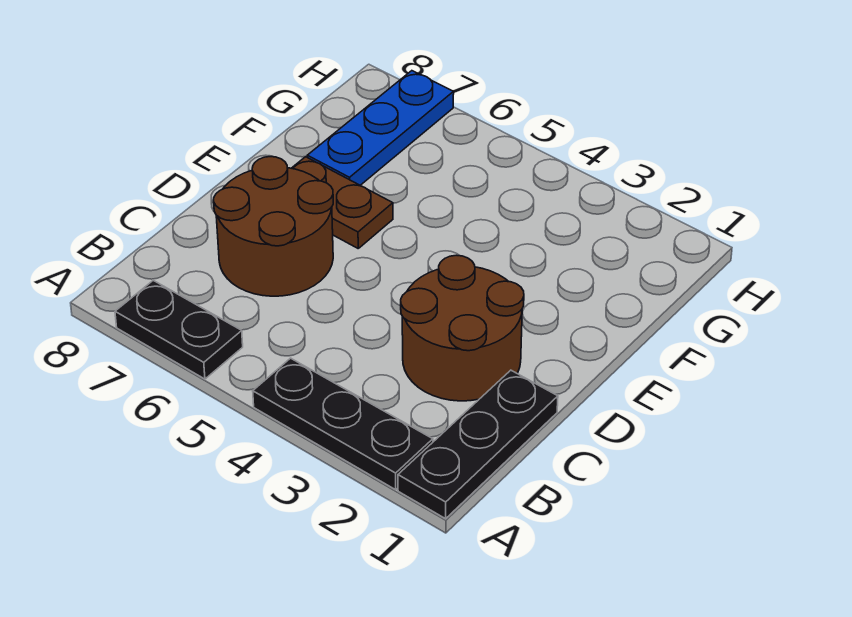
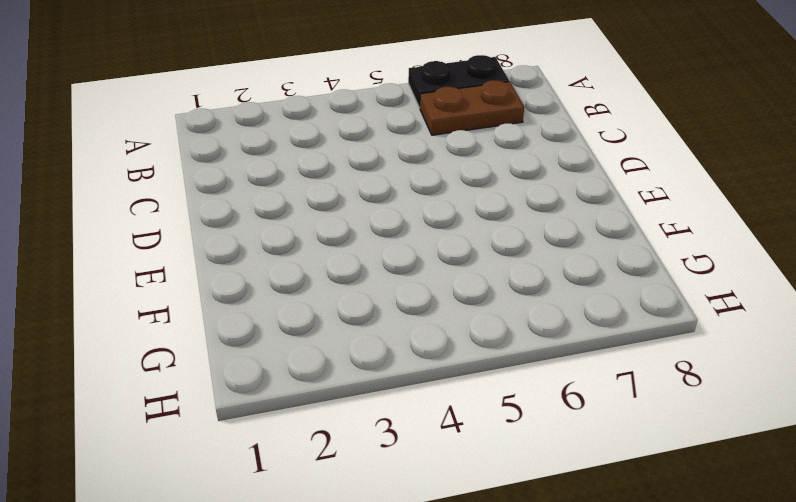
brown plate B6:B7 level 1 -> brown plate E6:E7 level 1
none -> black plate A1:C1 level 1
none -> black plate A2:A4 level 1

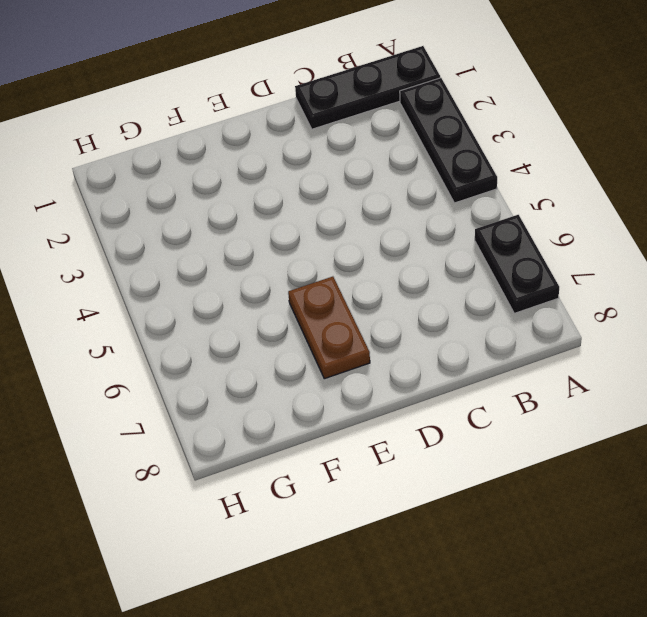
none -> brown round brick C2:D3 level 1
none -> brown round brick C6:D7 level 1

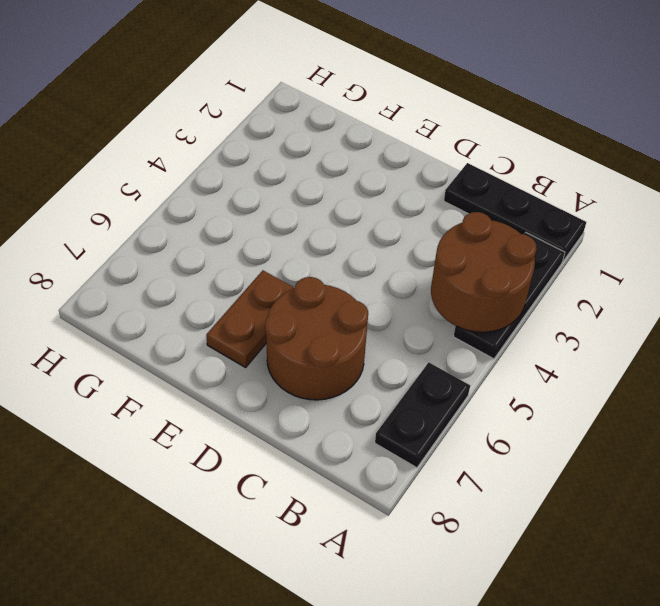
brown round brick A3:B4 level 2 -> brown round brick C2:D3 level 1
none -> blue plate F7:H7 level 1

